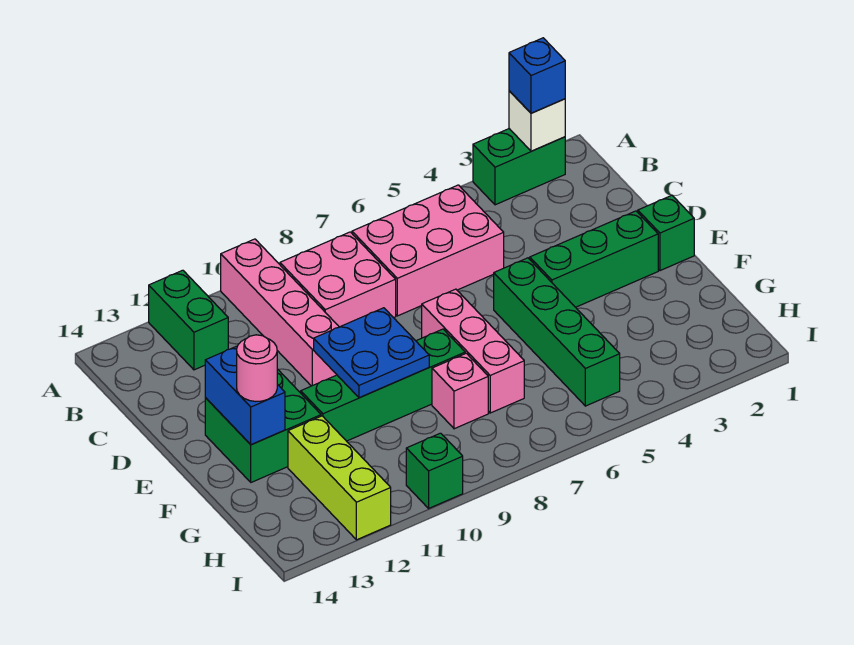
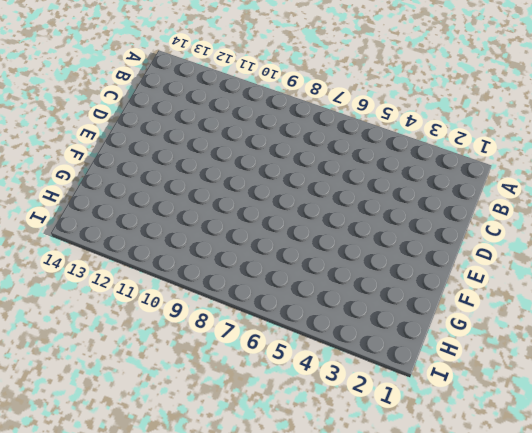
none -> green brick A2:A3 level 1
none -> pink brick A10:D10 level 1
none -> green brick A12:B12 level 1

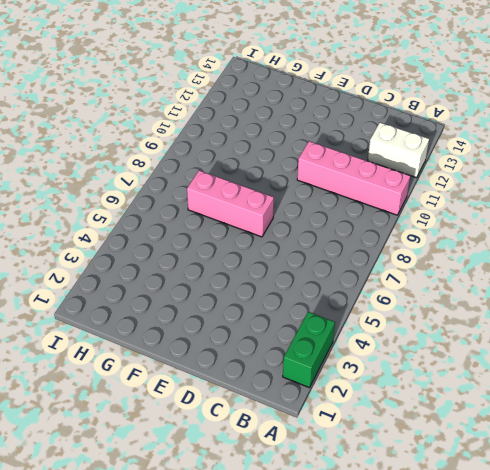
white brick A12:B12 level 1 -> green brick A12:B12 level 1
none -> pink brick B5:C7 level 1
none -> pink brick B8:C9 level 1
none -> green brick E1 level 1

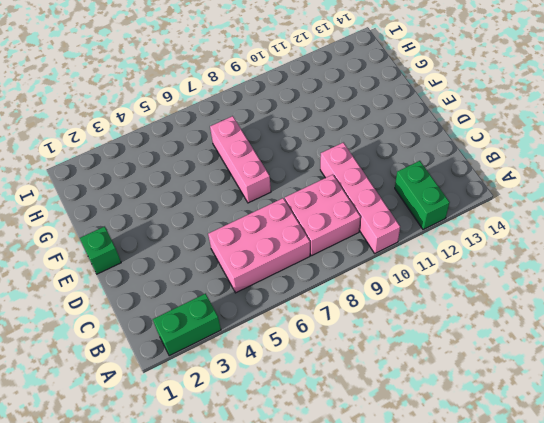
none -> green brick E2:E4 level 1
none -> green brick E5:H5 level 1
none -> green brick E12:F13 level 1

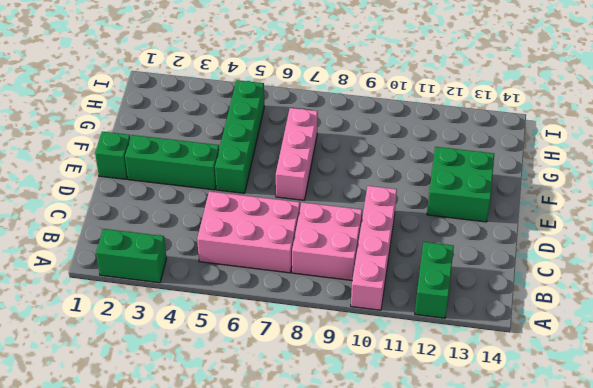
none -> green brick F8:F11 level 1
none -> pink brick G8 level 1
none -> lime brick G12:I12 level 1

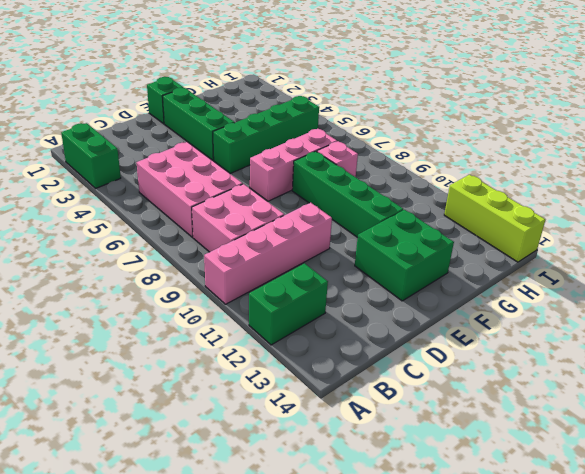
lime brick I12:I14 level 1 -> lime brick G12:I12 level 1
none -> green brick I10 level 1
none -> white brick A2 level 2
none -> blue plate E9:F10 level 2

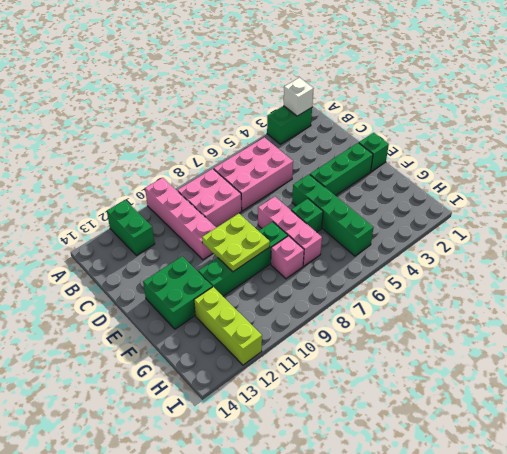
lime plate E9:F10 level 2 -> blue plate E9:F10 level 2
green brick F6 level 1 -> green brick I10 level 1
none -> blue brick E13:F13 level 2
none -> blue brick A2 level 3
none -> pink round brick F13 level 3

